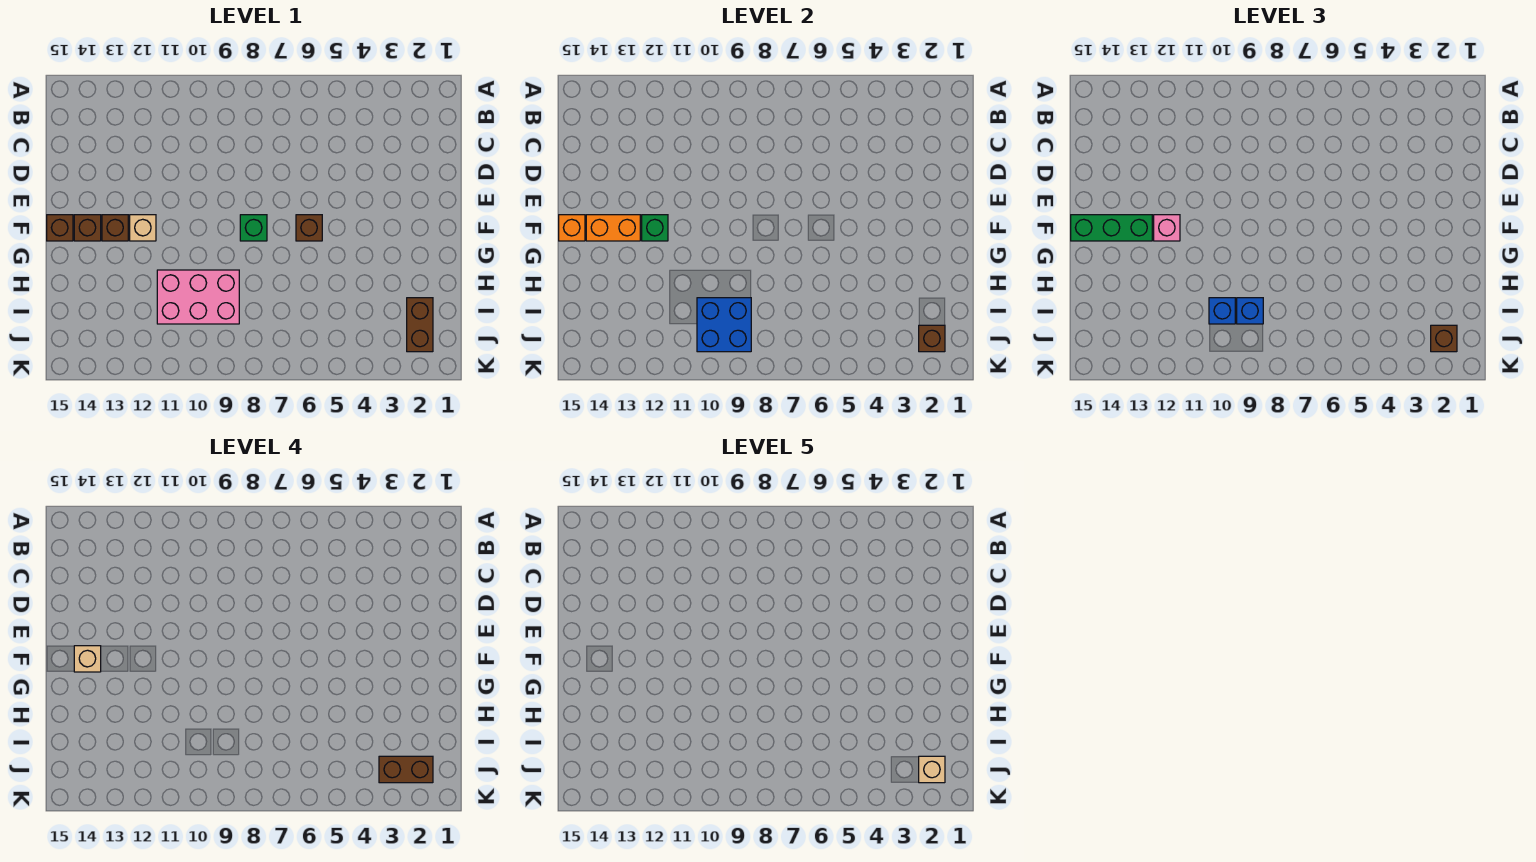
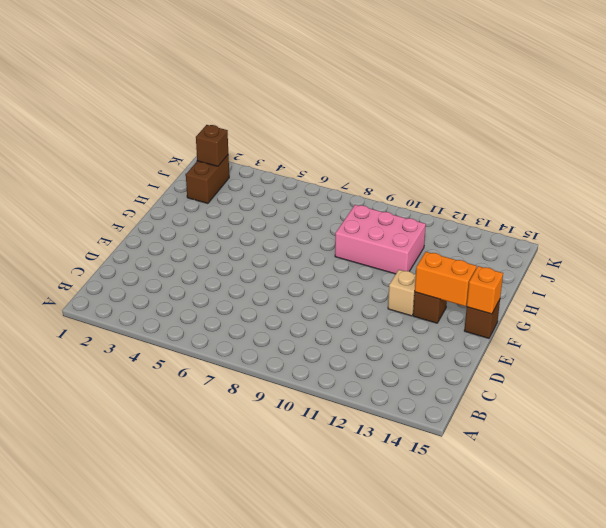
none -> brown brick F6 level 1
none -> green brick F8 level 1
none -> brown brick F14 level 1

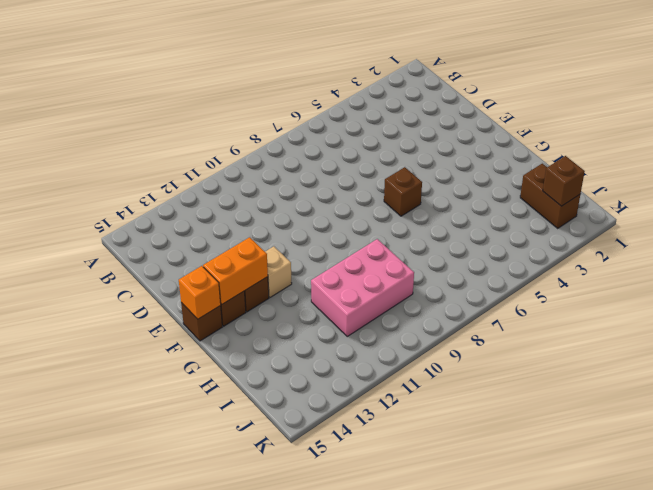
none -> green brick F8 level 1
none -> green brick F12 level 2
none -> blue brick I9:J10 level 2

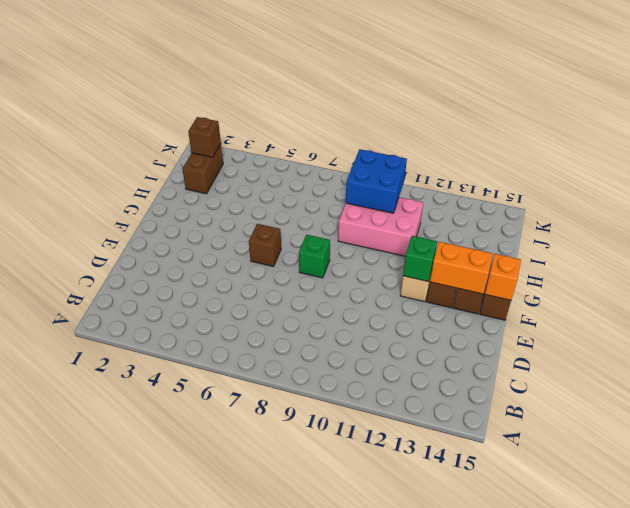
none -> pink brick F12 level 3
none -> green brick F13:F15 level 3
none -> blue brick I9 level 3

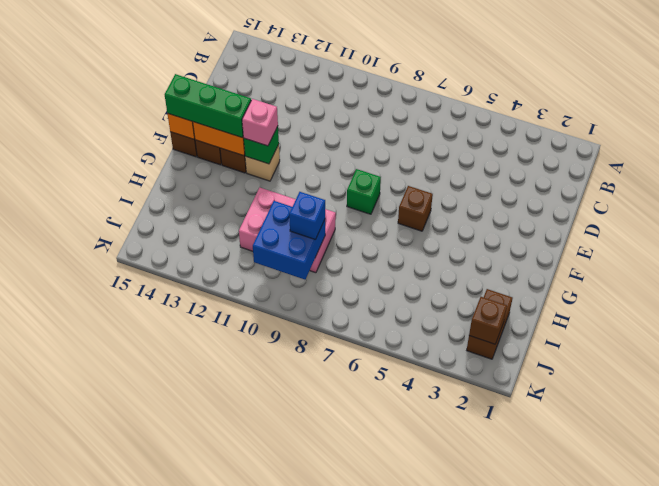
none -> blue brick I10 level 3
none -> brown brick J2 level 3
none -> tan brick F14 level 4

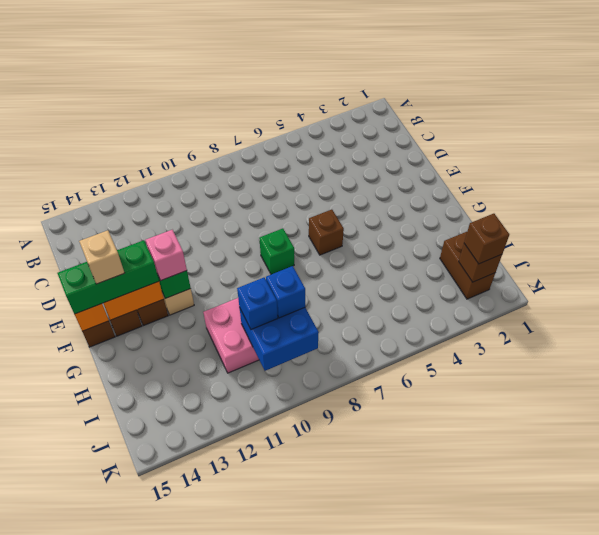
none -> brown brick J2:J3 level 4
none -> tan brick J2 level 5

